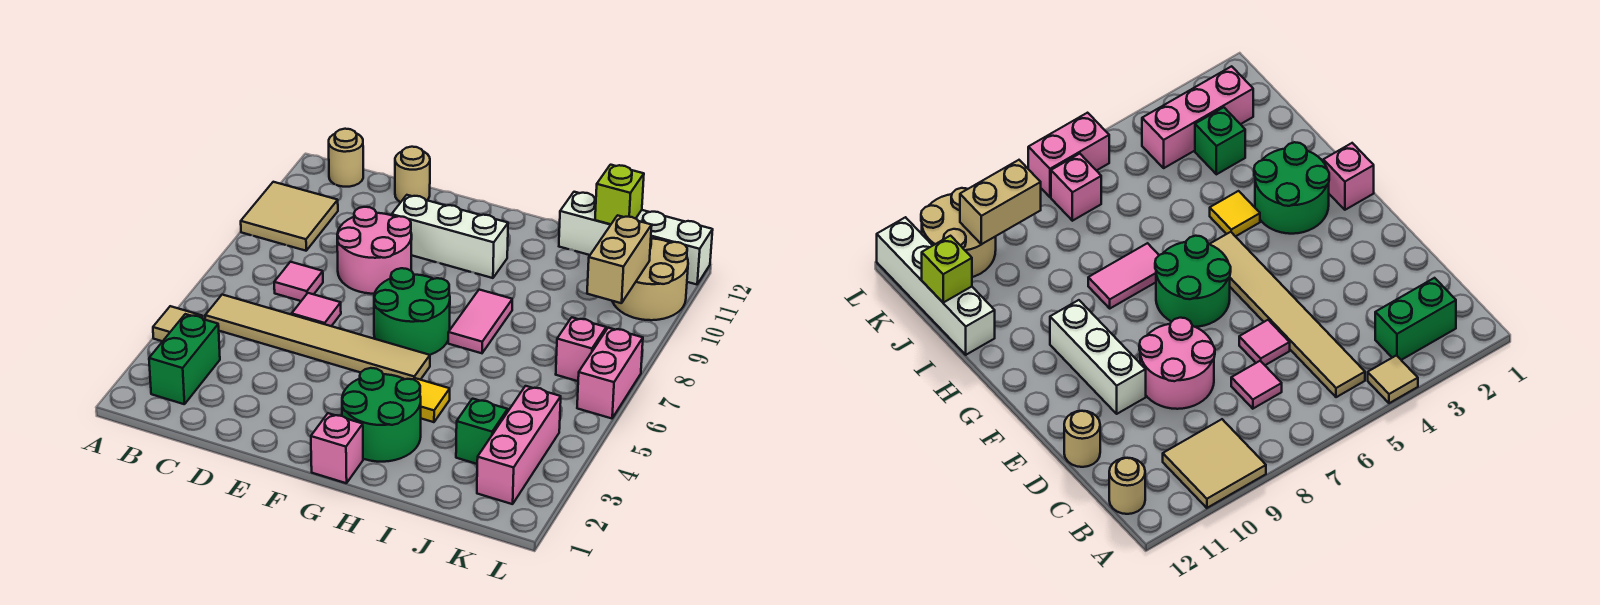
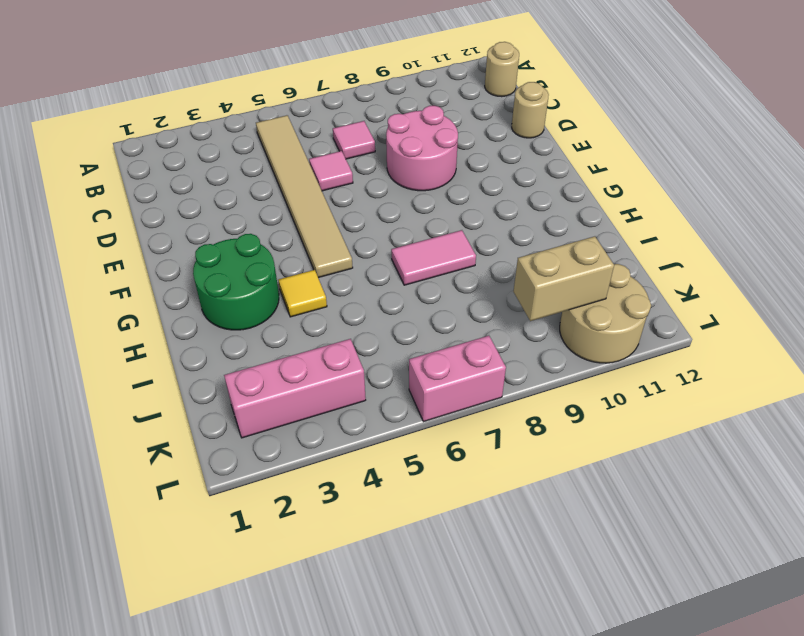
none -> tan tile A4 level 1
none -> tan tile A9:B10 level 1
none -> green brick B2:B3 level 1

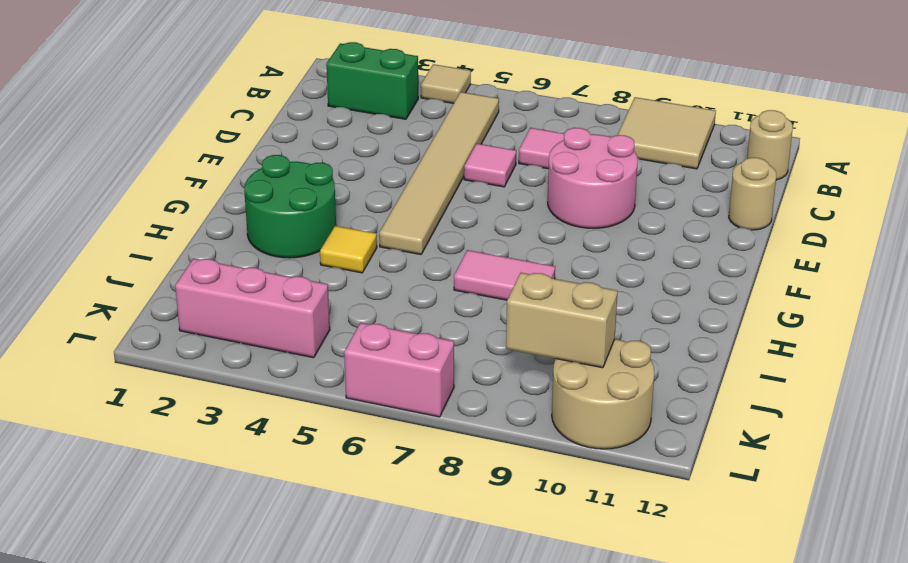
none -> white brick E10:G10 level 1
none -> green round brick F6:G7 level 1
none -> pink brick G1 level 1

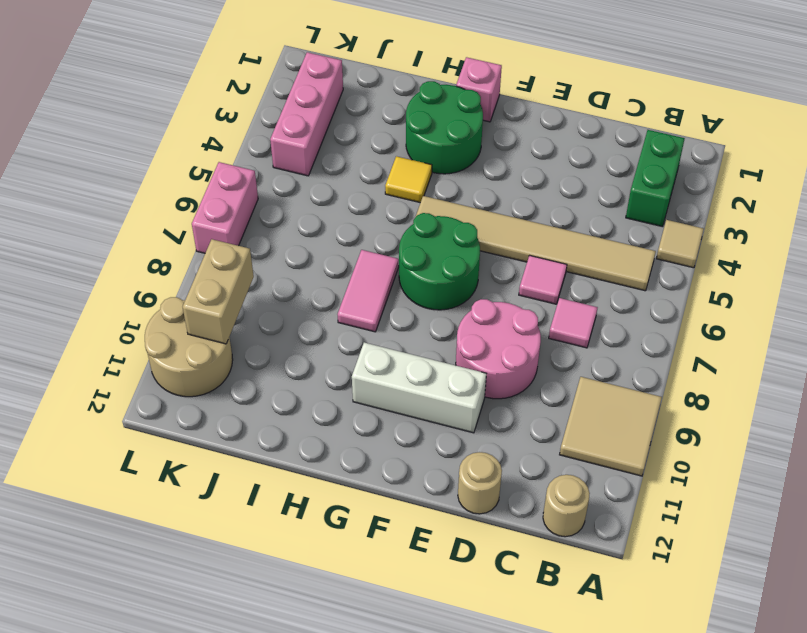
none -> white brick I12:L12 level 1
none -> green brick J3 level 1
none -> pink brick K7 level 1

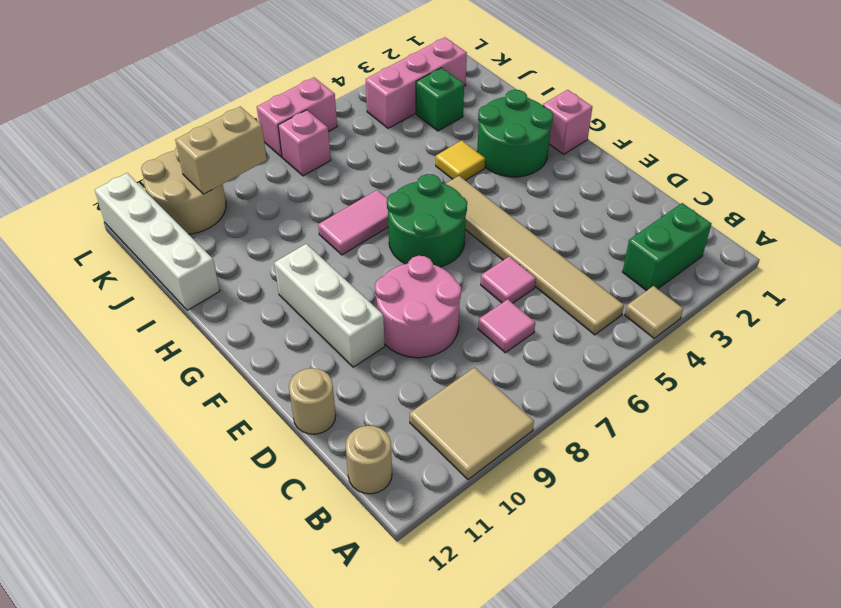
none -> lime brick J12 level 2

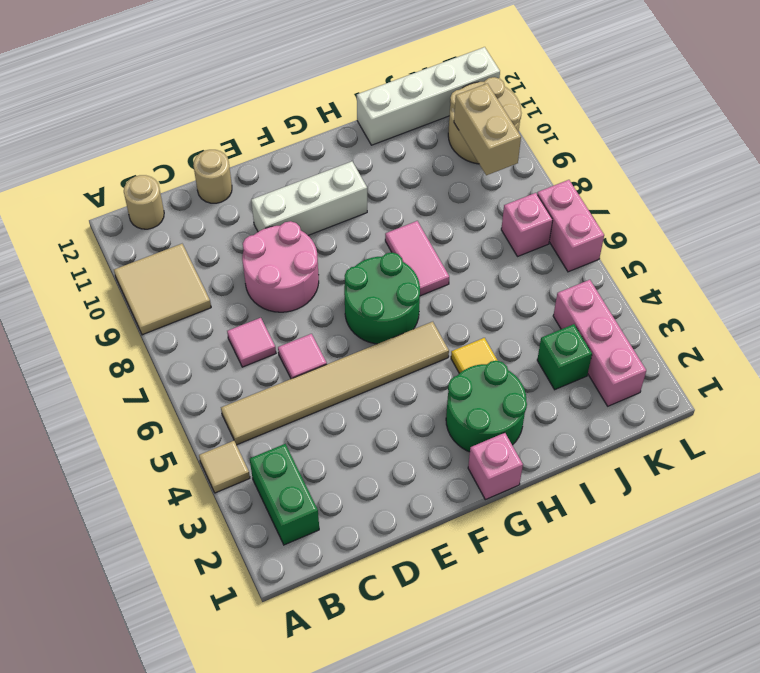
none -> lime brick J12 level 2

